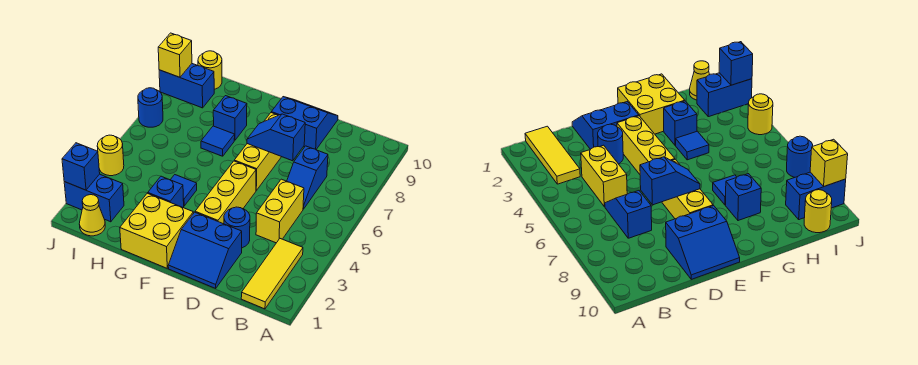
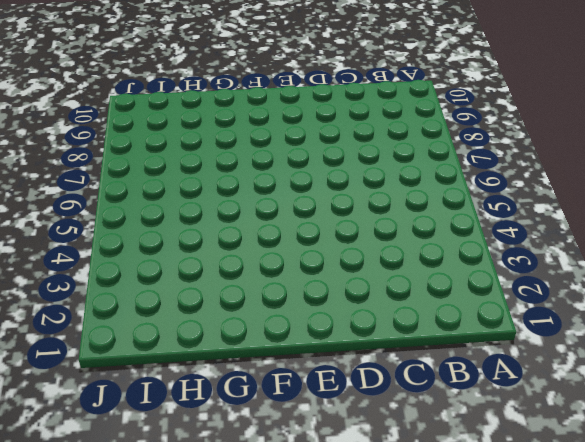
none -> yellow tile B1:B3 level 1
none -> yellow brick C4:C5 level 1
none -> blue slope C6:C7 level 1 top 7

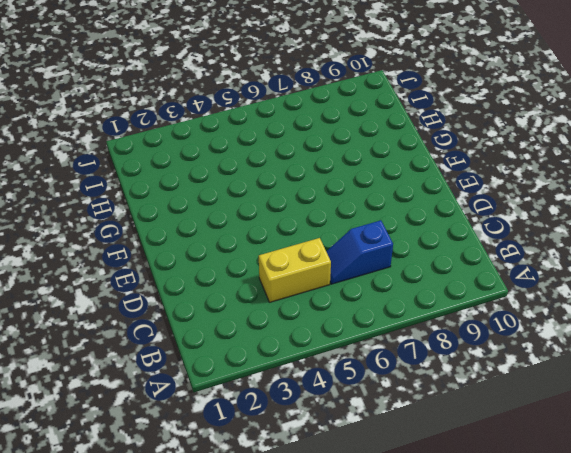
none -> yellow tile B1:B3 level 1
none -> blue slope D1:E2 level 1 top 2
none -> blue round brick D3 level 1

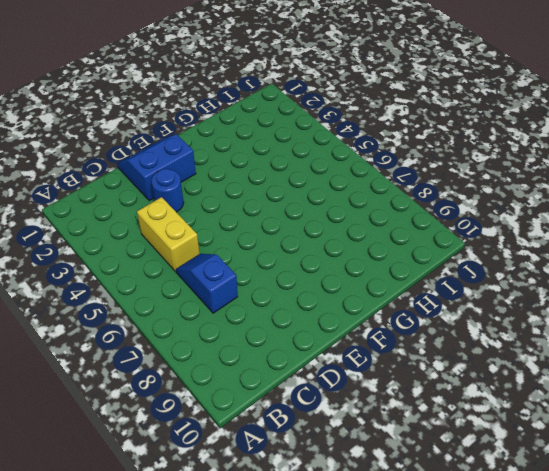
none -> yellow tile B1:B3 level 1
none -> blue slope D9:E10 level 1 top 9
none -> yellow brick E3:E5 level 1

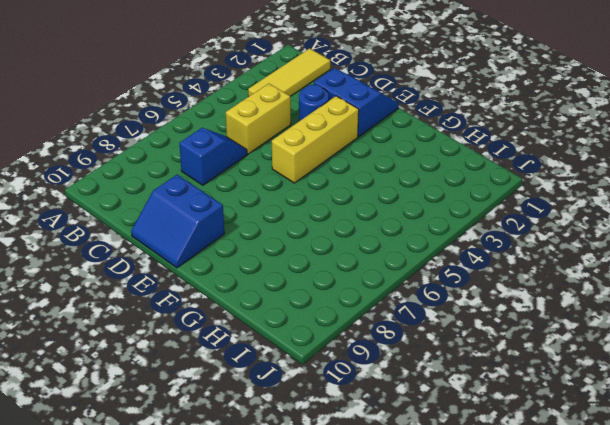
none -> yellow brick E6:E8 level 1
none -> yellow brick F1:G2 level 1
none -> blue brick G3 level 1

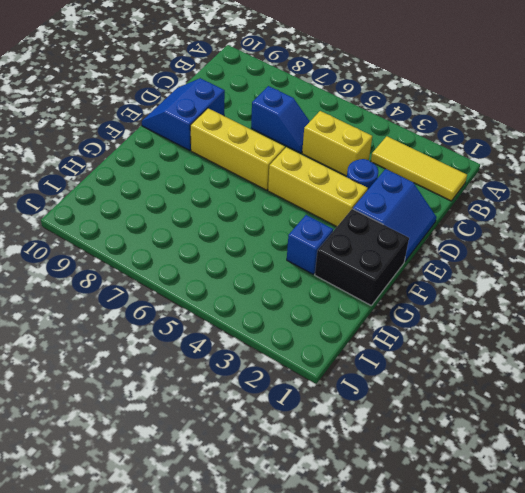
black brick F1:G2 level 1 -> yellow brick F1:G2 level 1
none -> blue tile G4 level 1
none -> blue tile G7 level 1
none -> blue brick G8 level 1

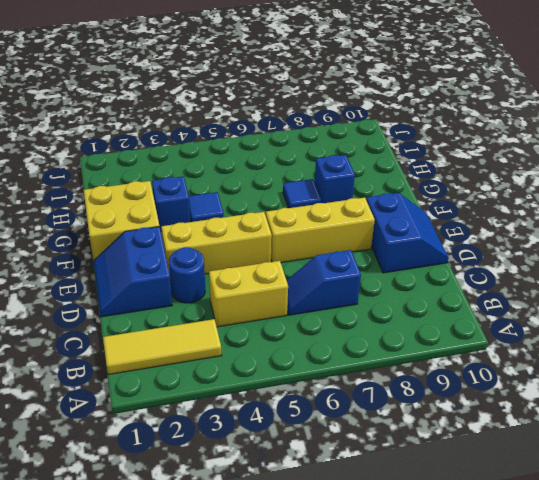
none -> yellow cone I1 level 1
none -> blue brick I2:J2 level 1
none -> blue brick I9:J9 level 1

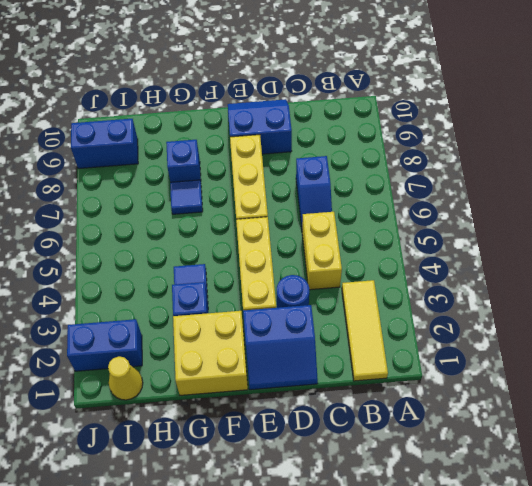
none -> yellow round brick I10 level 1
none -> yellow round brick J4 level 1
none -> blue round brick J7 level 1

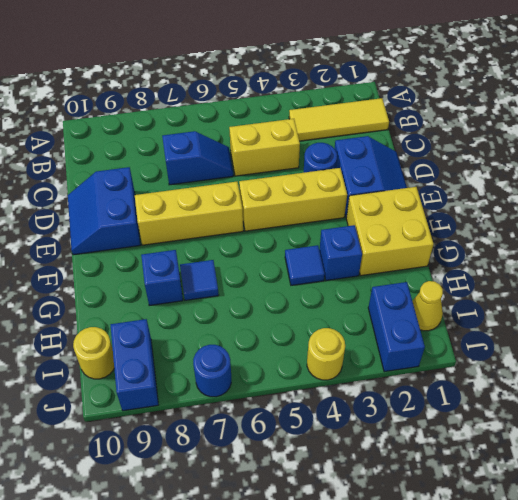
none -> blue slope D7:E7 level 2 top D
none -> blue brick J2 level 2
none -> yellow brick J9 level 2

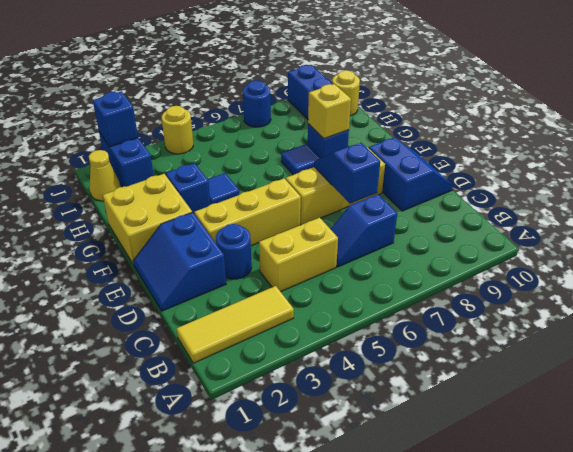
yellow brick G8 level 2 -> yellow brick J9 level 2

